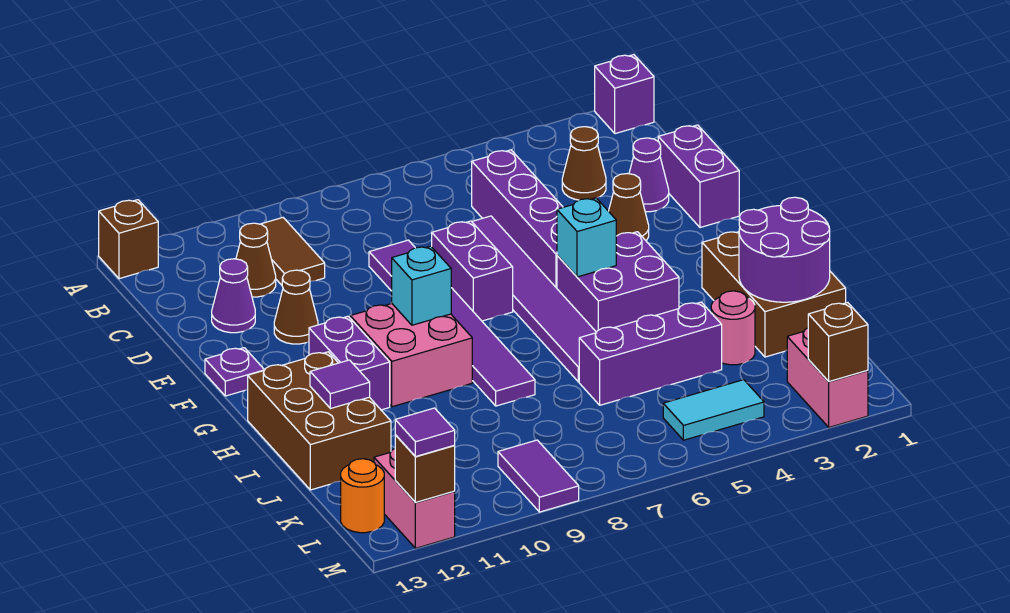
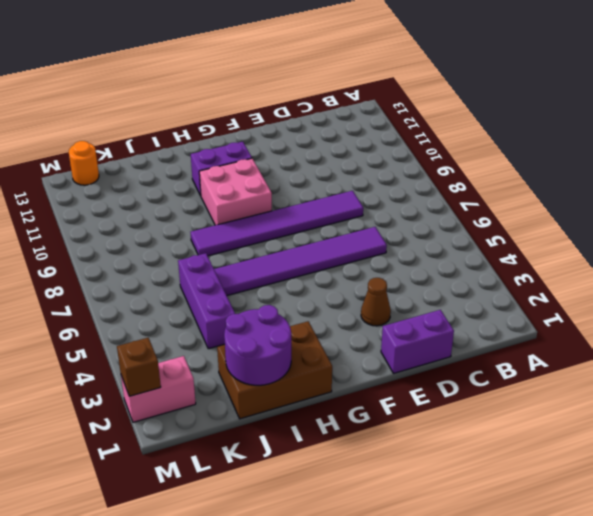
none -> purple brick A1 level 1
none -> brown brick A13 level 1
none -> brown tile B10:C10 level 1
none -> brown cone C3 level 1

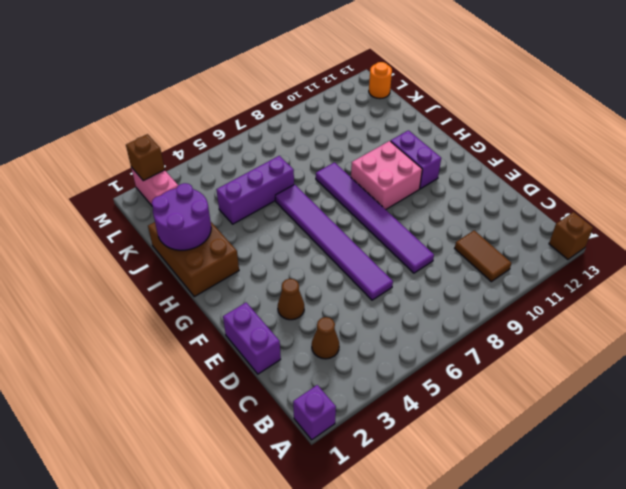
none -> purple brick C5:F5 level 1
none -> brown cone C11 level 1
none -> purple cone D2 level 1
none -> purple cone D12 level 1

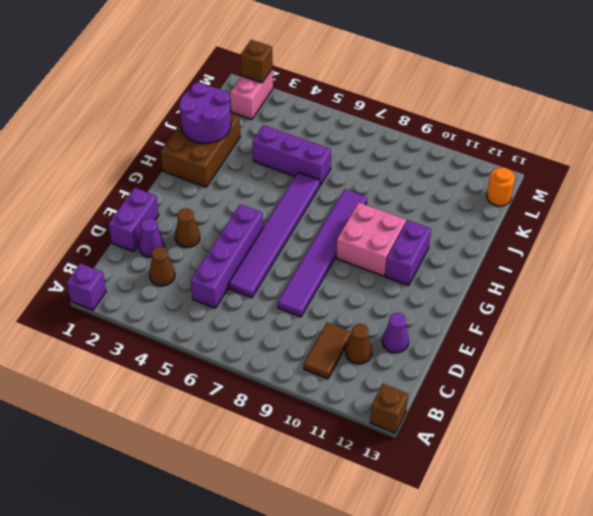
none -> purple brick E7:F7 level 1
none -> brown cone E11 level 1
none -> purple plate F13 level 1
none -> purple brick G4:H5 level 1

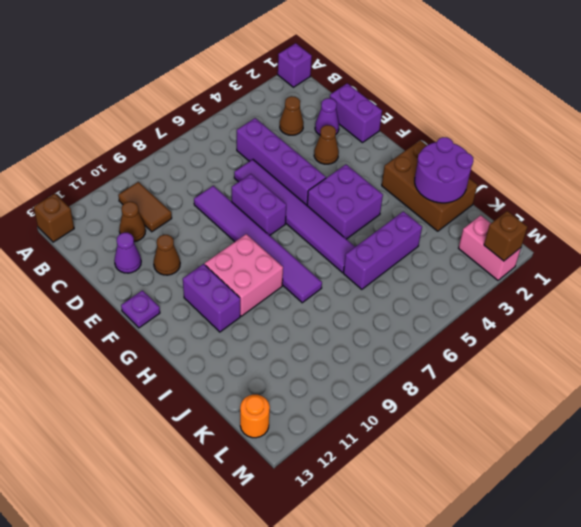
none -> brown brick H12:J13 level 1
none -> pink round brick J3 level 1
none -> cyan tile L4:L5 level 1
none -> purple tile L9:M9 level 1

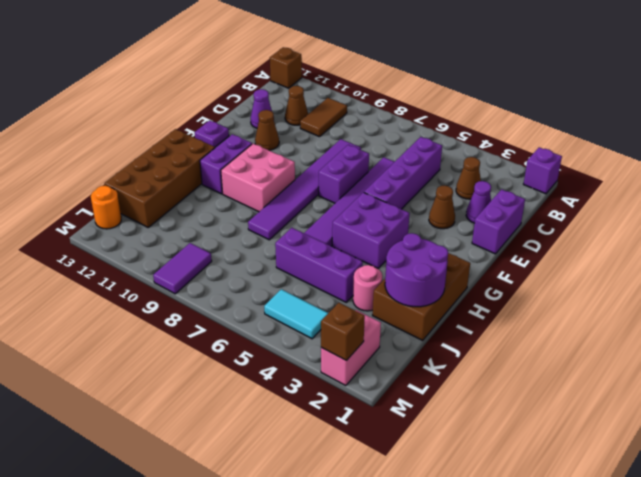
brown brick H12:K13 level 1 -> brown brick H12:J13 level 1
none -> pink brick L12:M12 level 1
none -> cyan brick G5 level 2
none -> cyan brick G9 level 2
none -> purple tile I12 level 2

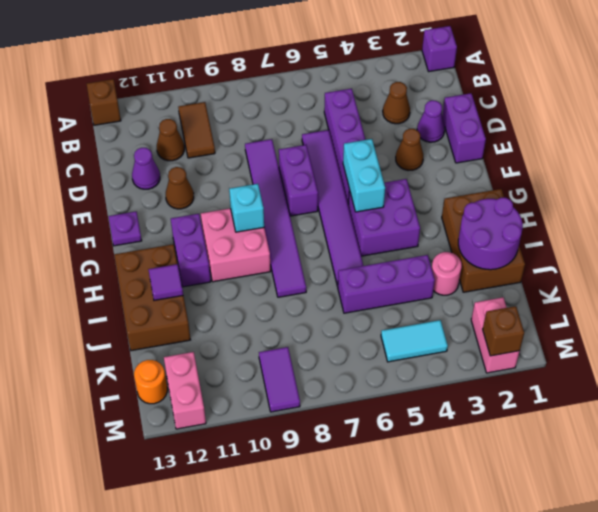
cyan brick F5:G5 level 2 -> cyan brick G5 level 2
none -> brown brick M12 level 2
none -> purple tile M12 level 3

